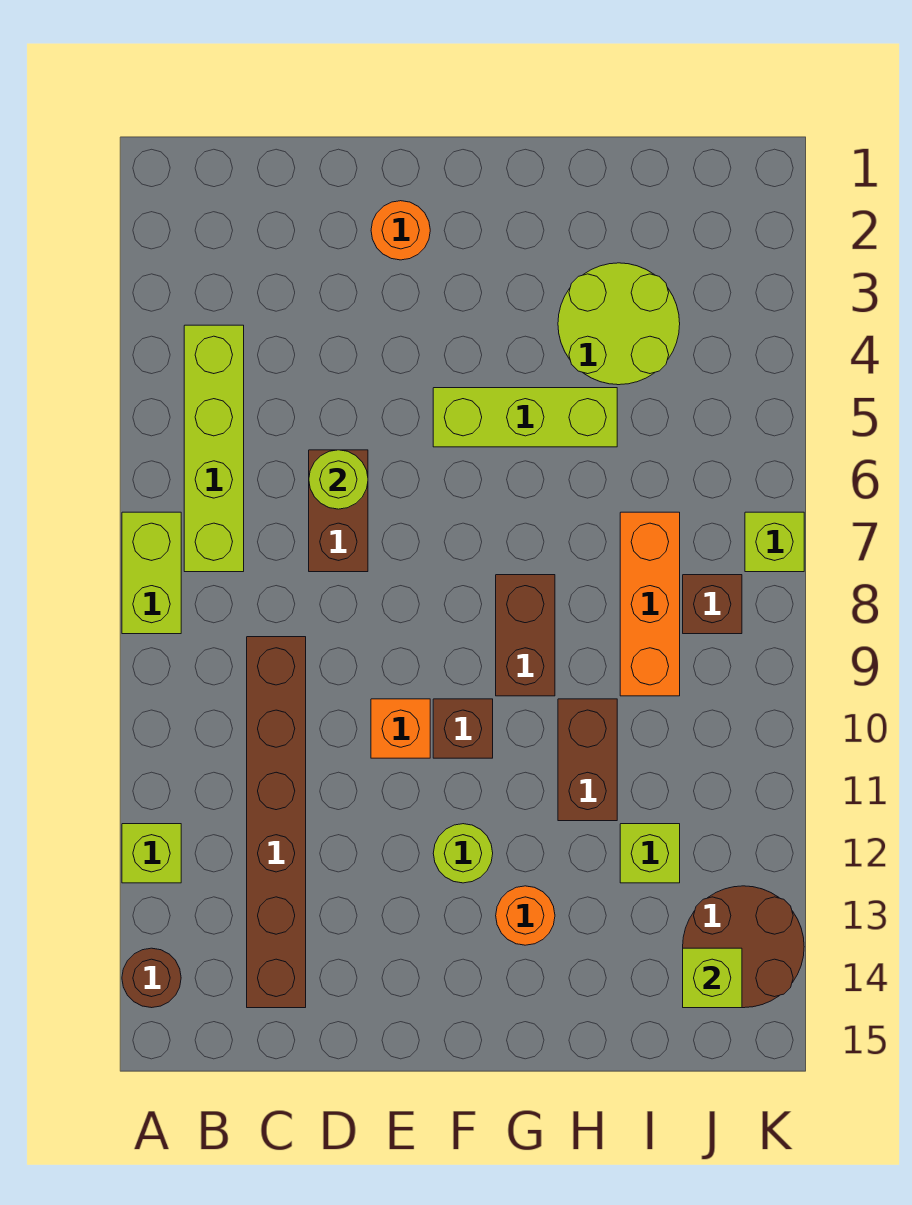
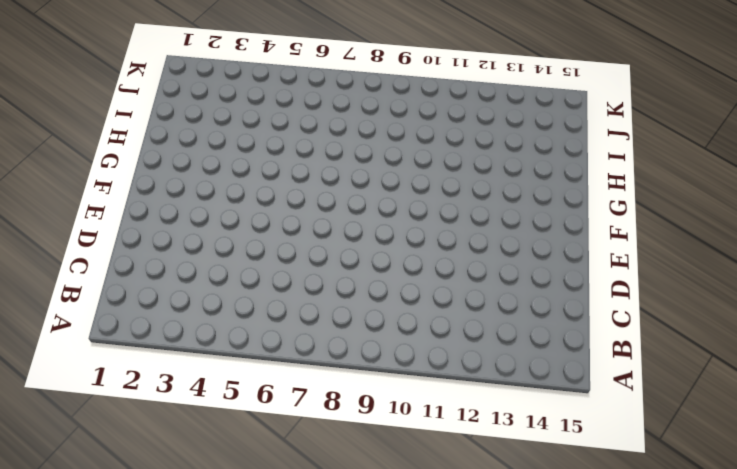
none -> lime brick A7:A8 level 1
none -> lime brick A12 level 1
none -> brown round brick A14 level 1

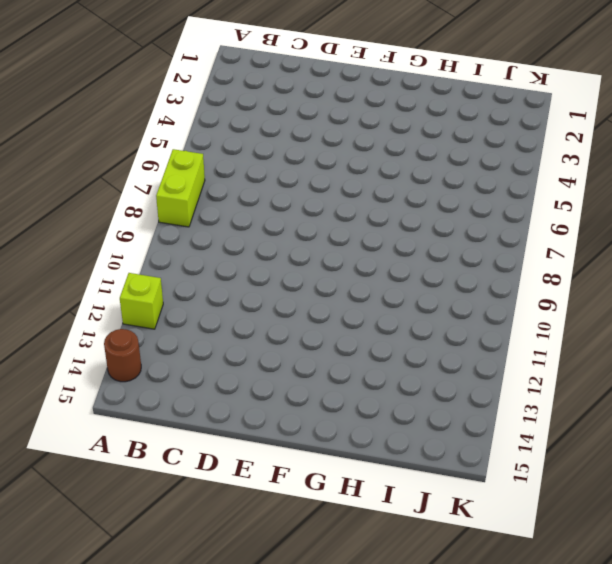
none -> lime brick B4:B7 level 1
none -> brown brick C9:C14 level 1
none -> brown brick D6:D7 level 1

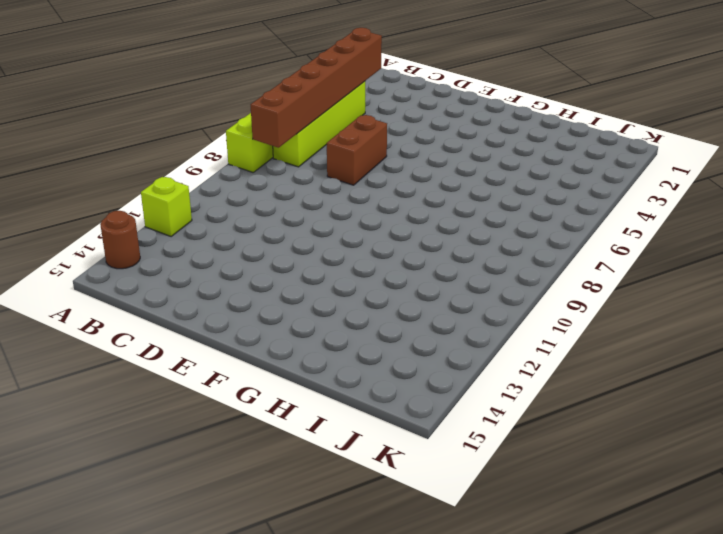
brown brick B3:B8 level 2 -> brown brick C9:C14 level 1
none -> orange round brick E2 level 1
none -> orange brick E10 level 1
none -> lime brick F5:H5 level 1

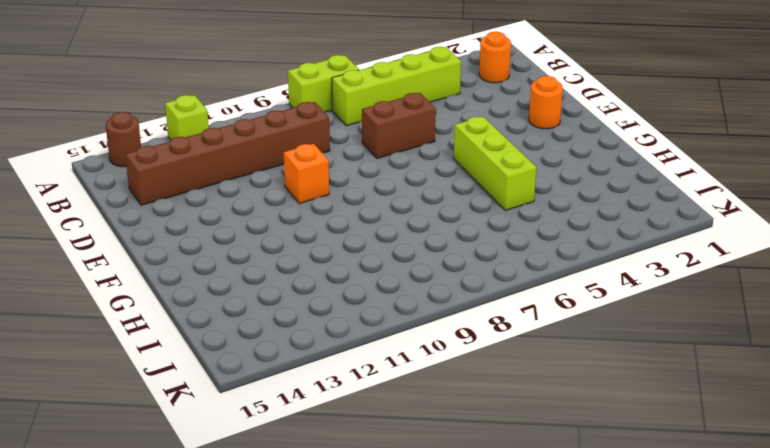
orange round brick B2 level 1 -> orange round brick G13 level 1
none -> brown brick F10 level 1
none -> lime round brick F12 level 1
none -> brown brick G8:G9 level 1

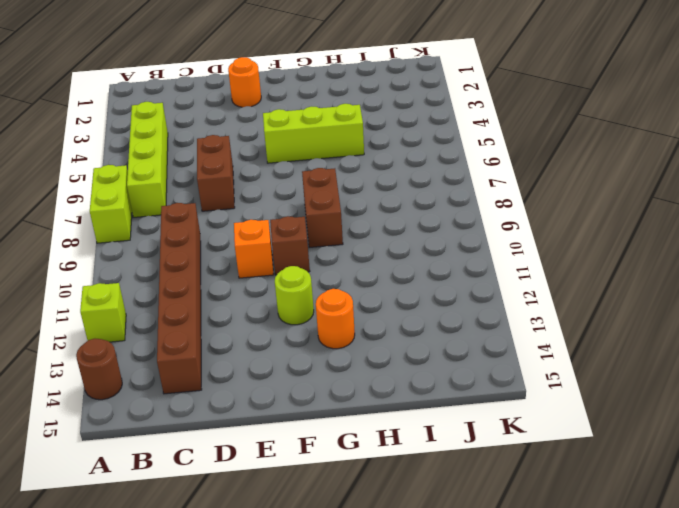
none -> lime round brick H3:I4 level 1
none -> brown brick H10:H11 level 1
none -> orange brick I7:I9 level 1

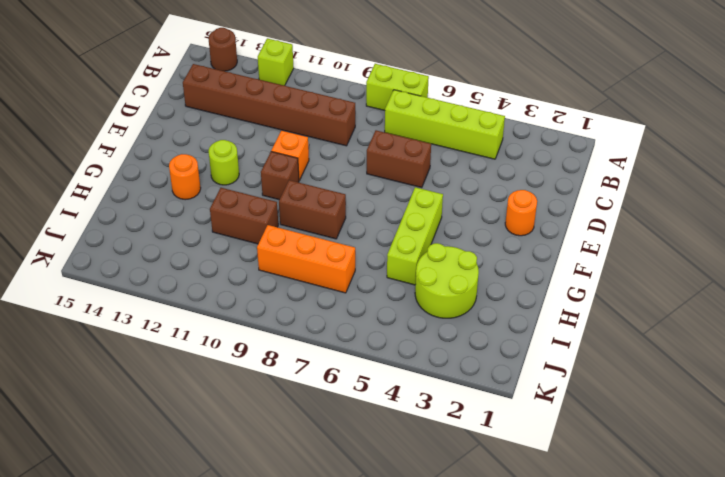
none -> lime brick I12 level 1
none -> brown brick J8 level 1
none -> brown round brick J13:K14 level 1

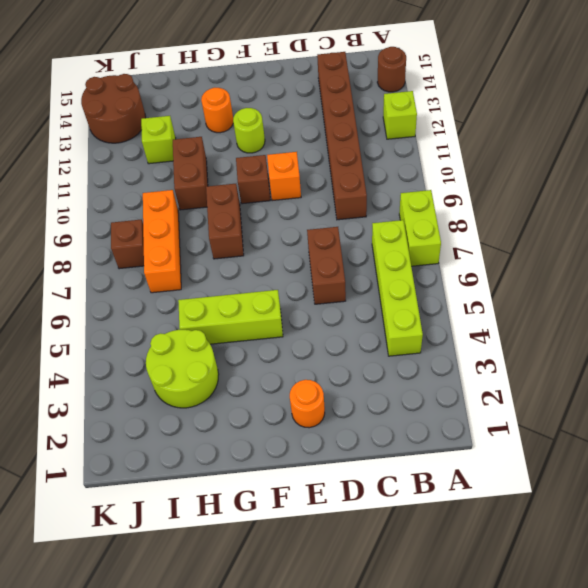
none -> lime brick K7 level 1
none -> lime round brick D6 level 2
none -> lime brick J14 level 2

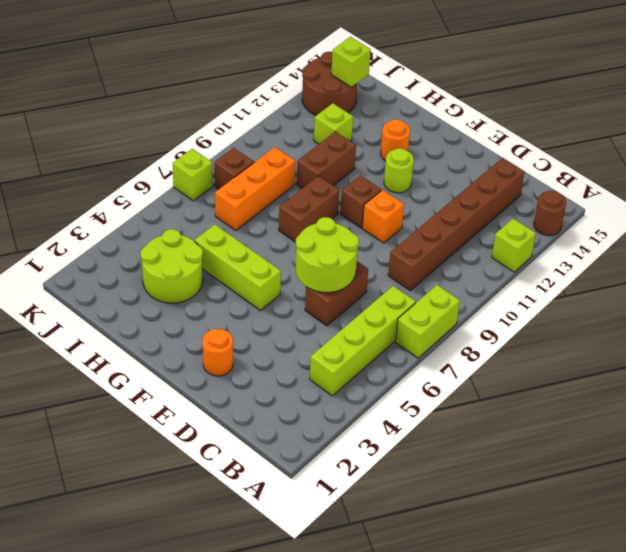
lime round brick D6:E7 level 2 -> lime round brick D6 level 2

